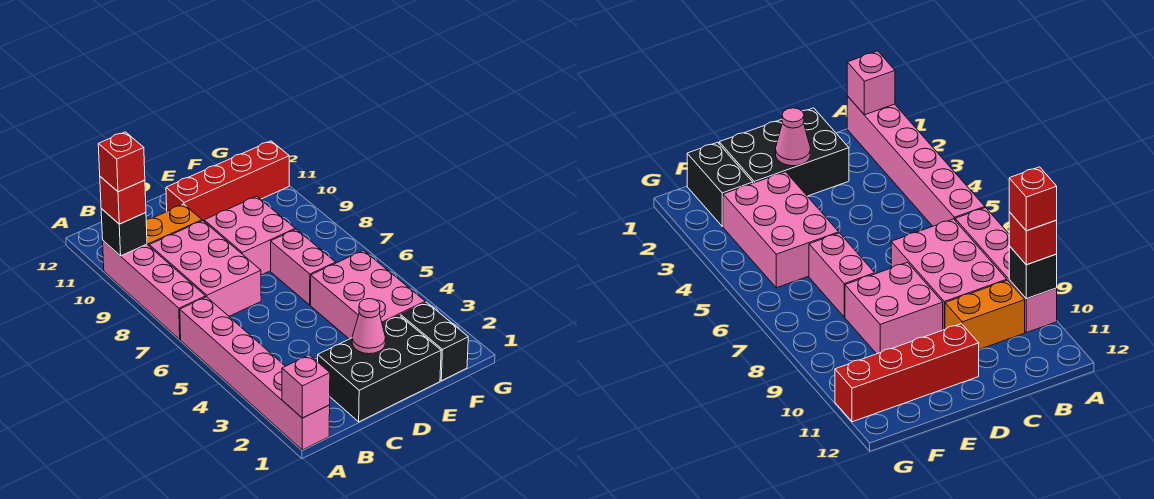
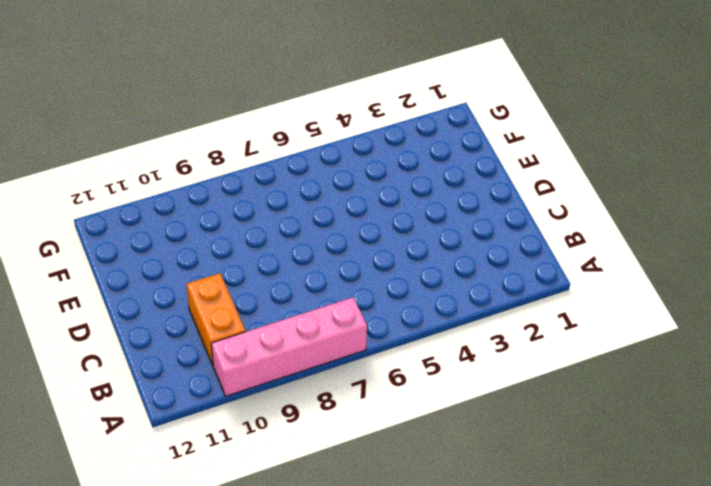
none -> pink brick A1:A6 level 1
none -> pink brick B7:C9 level 1
none -> black brick C1:E2 level 1

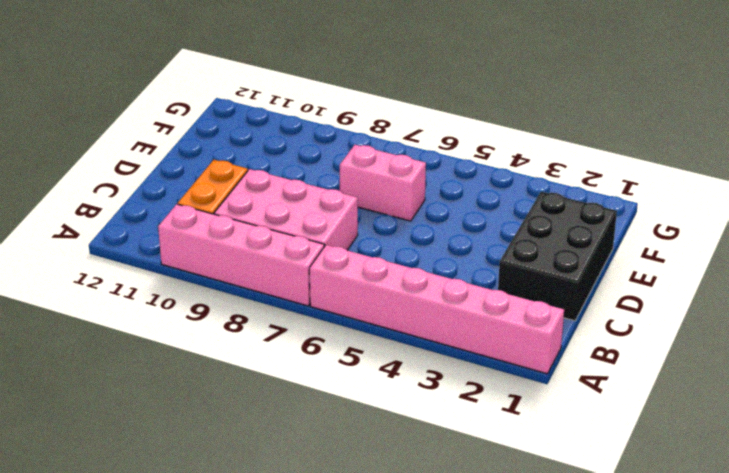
none -> pink brick D8:E9 level 1
none -> red brick D11:G11 level 1
none -> pink brick E3:F5 level 1

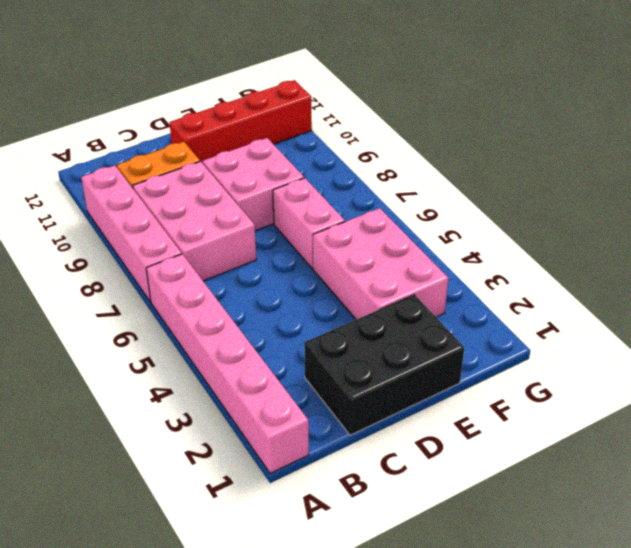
none -> black brick F1:F2 level 1
none -> pink brick A1 level 2
none -> black brick A10 level 2

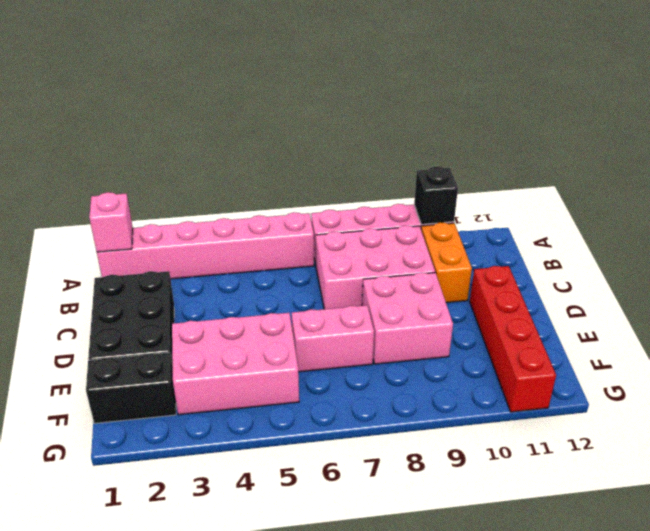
none -> pink cone D2 level 2
none -> red brick A10 level 3
none -> red brick A10 level 4

